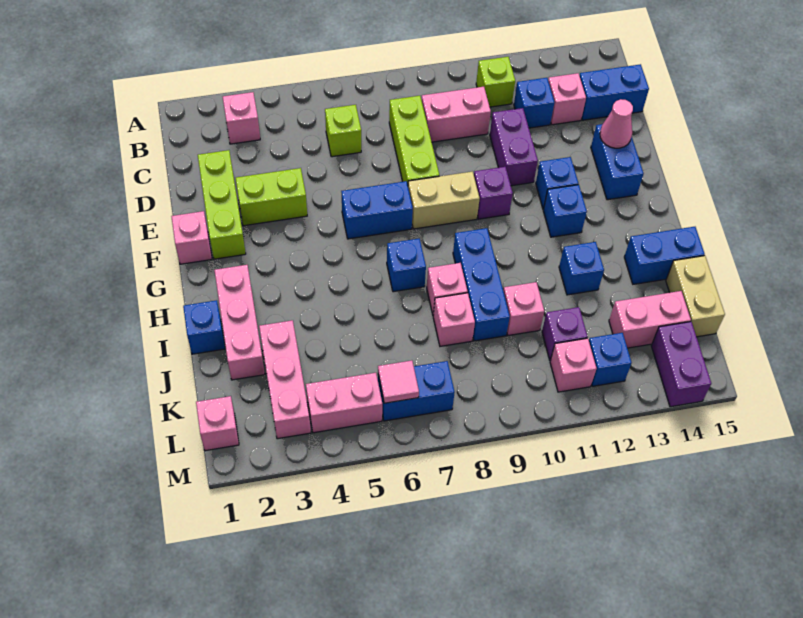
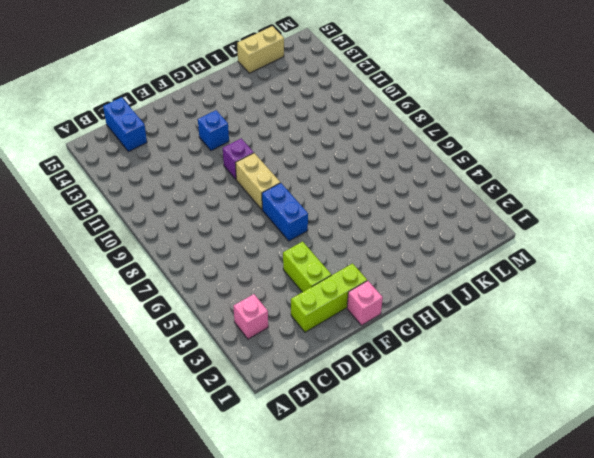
none -> lime brick B11 level 1
none -> lime brick C6 level 1
none -> lime brick C8:E8 level 1
none -> pink brick C9:C10 level 1

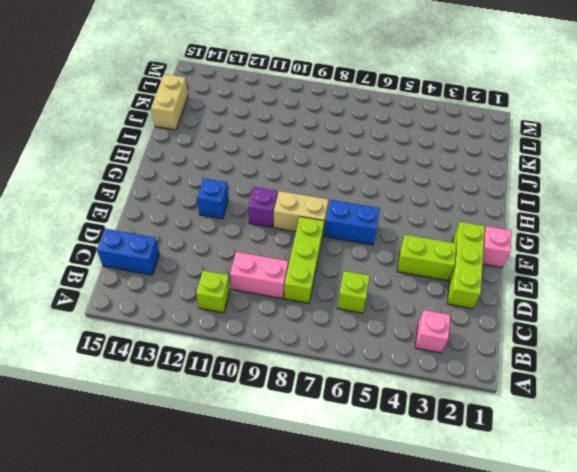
none -> blue brick C12 level 1
none -> pink brick C13 level 1
none -> purple brick D11:E11 level 1
none -> blue brick E14:F14 level 1

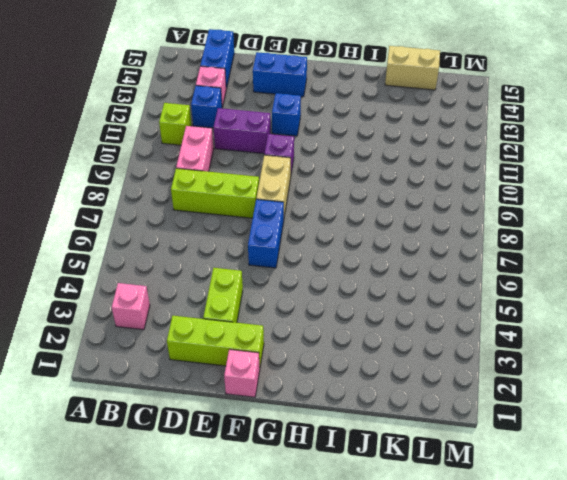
none -> lime brick C6 level 1
none -> blue brick G12 level 1
none -> pink brick H2:J2 level 1
none -> blue brick H7 level 1

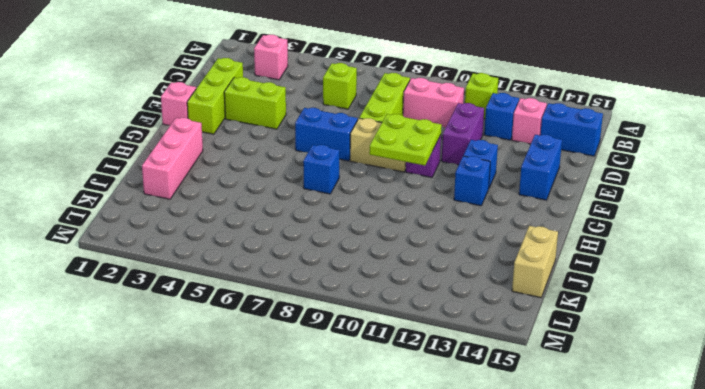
lime plate F9:G10 level 2 -> none
none -> blue brick H9:J9 level 1
none -> blue brick I1 level 1
none -> pink brick I8 level 1
none -> blue brick I12 level 1

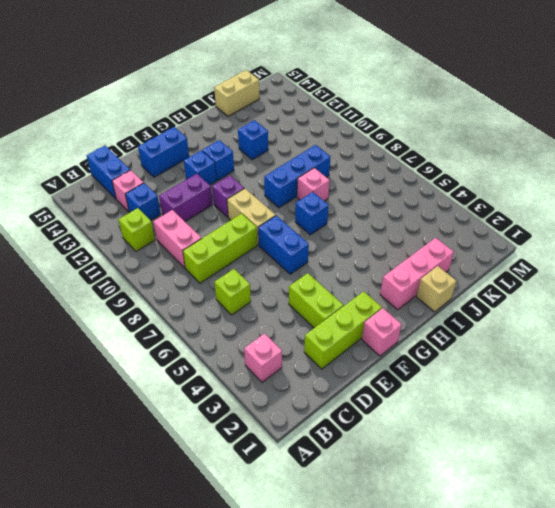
tan brick I1 level 1 -> blue brick I1 level 1
none -> blue brick I14:I15 level 1
none -> pink brick J3:L3 level 1
none -> pink brick J8 level 1
none -> pink brick J10 level 1

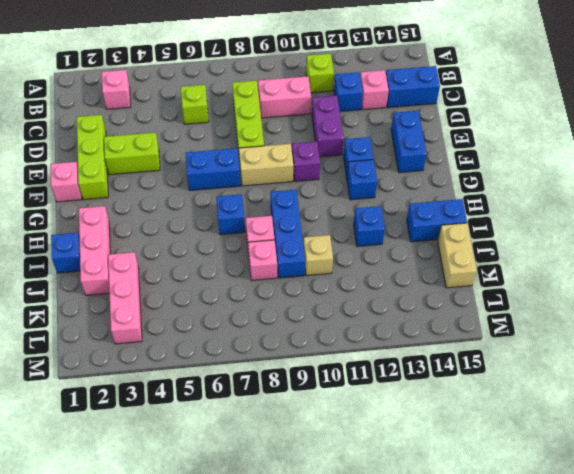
tan brick J10 level 1 -> pink brick J10 level 1
none -> purple brick K11 level 1
none -> pink brick K13:K14 level 1
none -> pink brick L1 level 1
none -> pink brick L4:L5 level 1

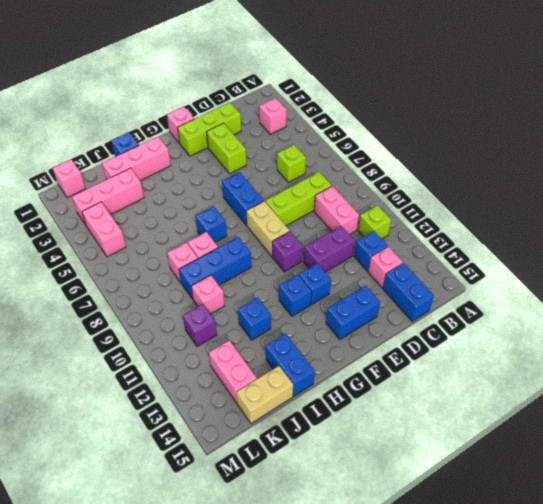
none -> blue brick L6:L7 level 1
none -> pink brick L11 level 1
none -> blue brick L12 level 1
none -> purple brick L14:M14 level 1

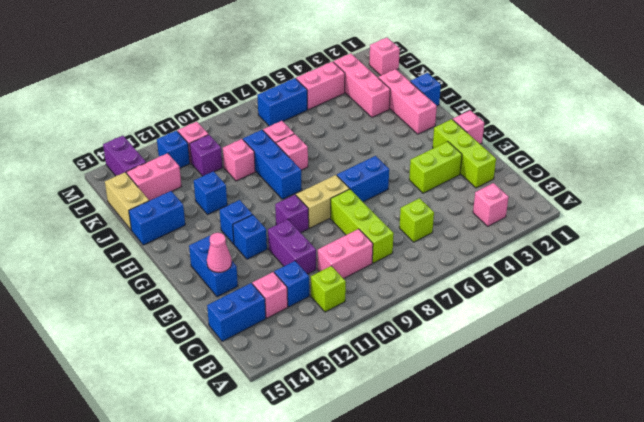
none -> blue brick H7 level 1
none -> pink tile L6 level 2

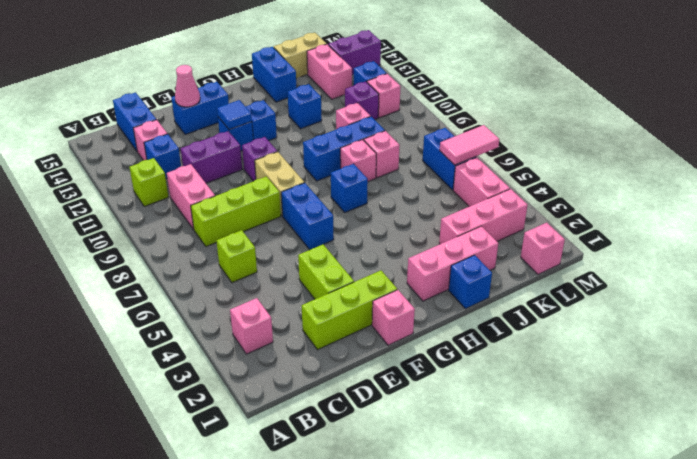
blue tile F12 level 2 -> none
pink tile L6:M6 level 2 -> pink tile L6 level 2

